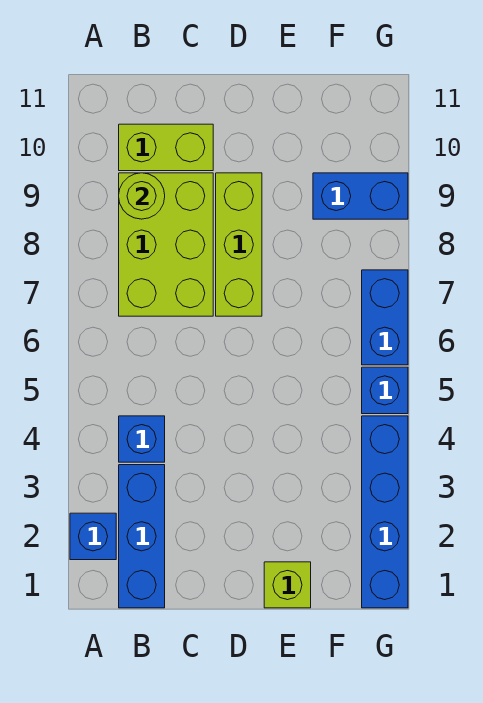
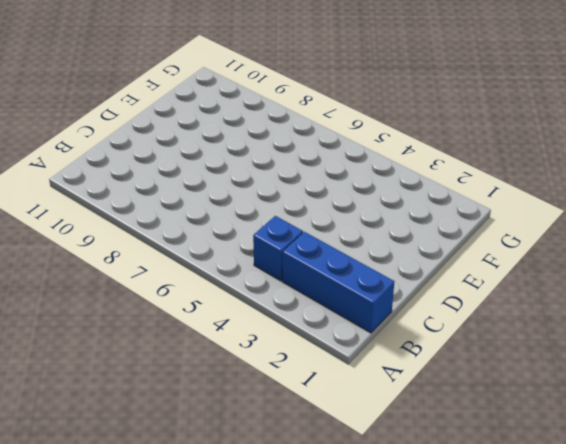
none -> blue brick A2 level 1
none -> lime brick B7:C9 level 1
none -> lime brick B10:C10 level 1

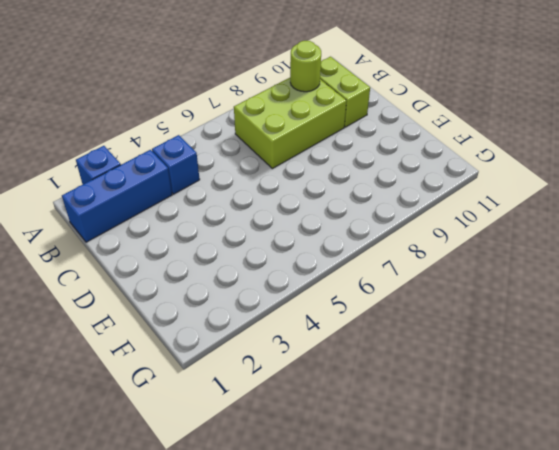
none -> lime brick D7:D9 level 1
none -> lime brick E1 level 1
none -> blue brick F9:G9 level 1

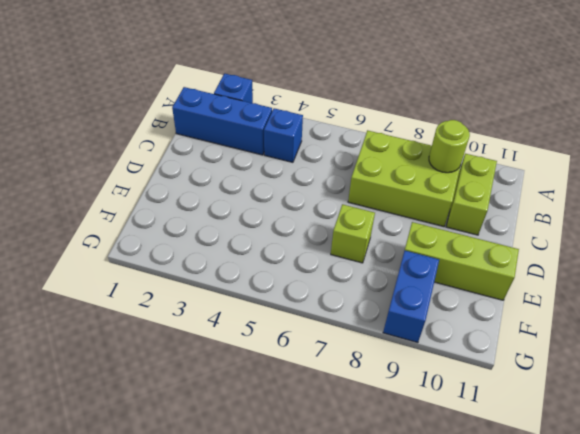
lime brick E7 level 1 -> lime brick E1 level 1
lime brick E9:E11 level 1 -> lime brick D7:D9 level 1
none -> blue brick G1:G4 level 1
none -> blue brick G5 level 1
none -> blue brick G6:G7 level 1

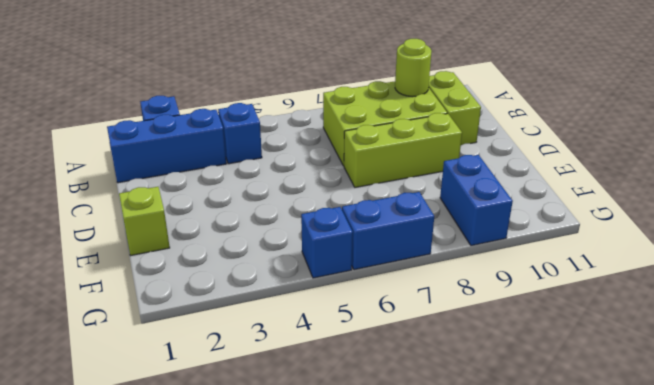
none -> blue brick G1:G4 level 1

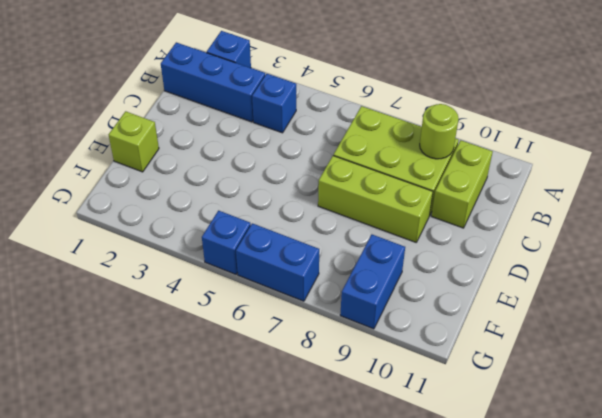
none -> blue brick G1:G4 level 1

